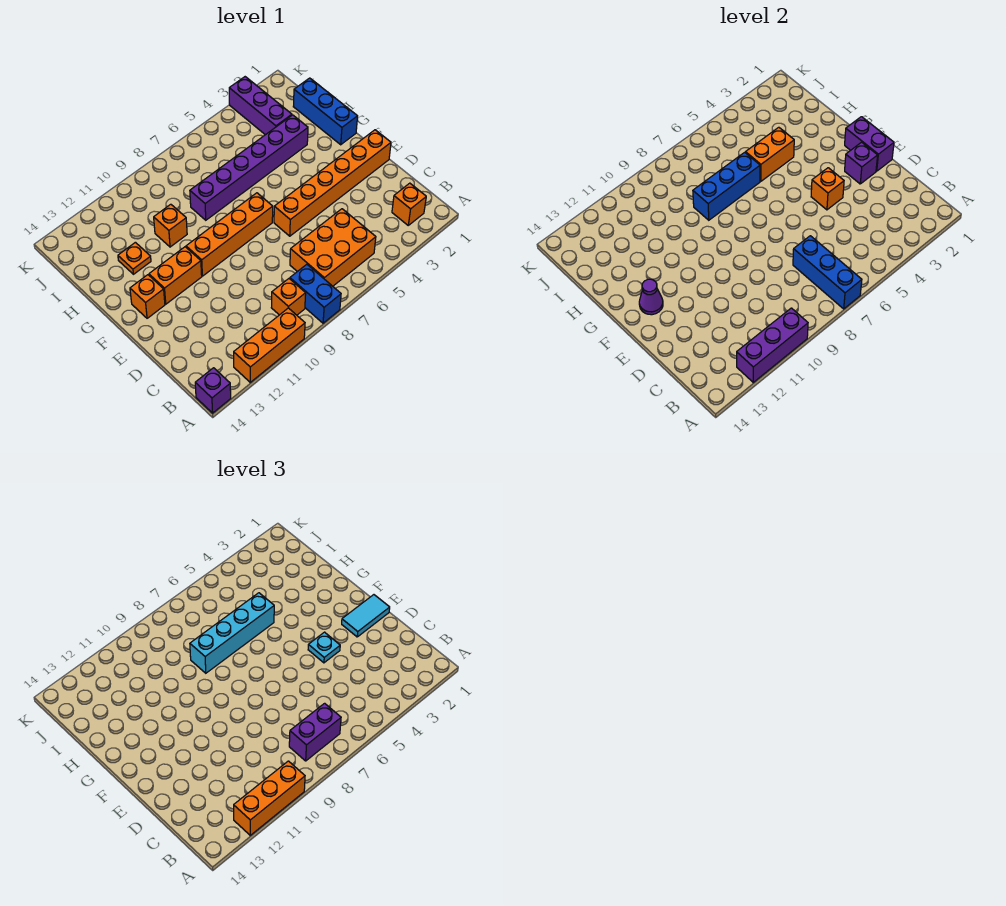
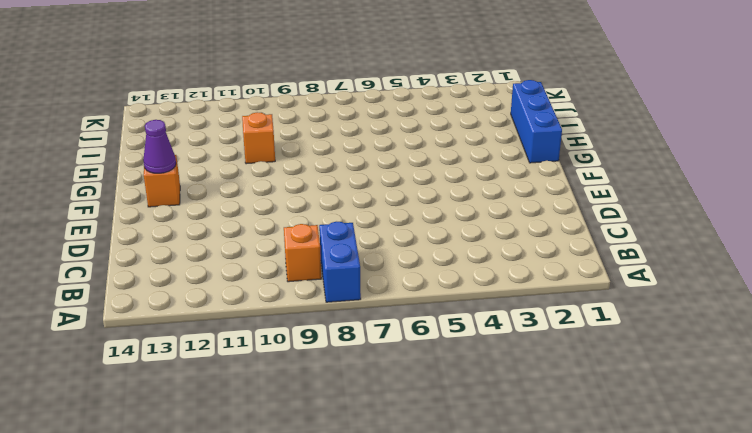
none -> orange brick A10:A12 level 1
none -> purple brick A14 level 1
none -> orange brick B2 level 1

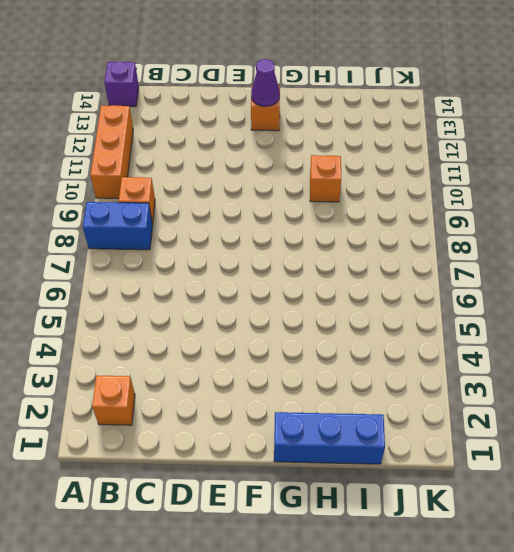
none -> orange brick B5:C7 level 1
none -> orange brick E1:E6 level 1
none -> orange brick F7:F10 level 1

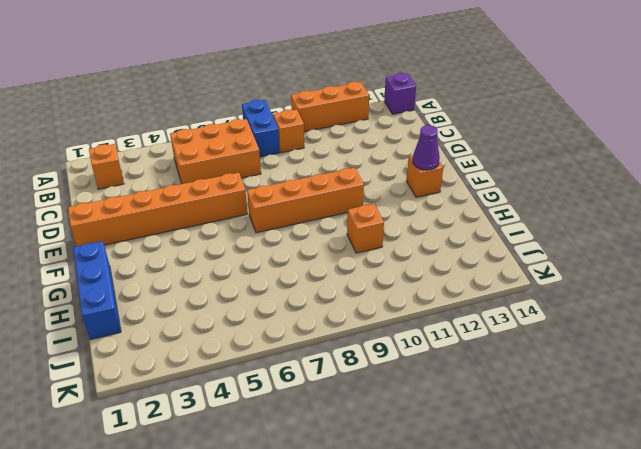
none -> orange brick F11:F12 level 1
none -> purple brick H3:H8 level 1
none -> orange plate H12 level 1

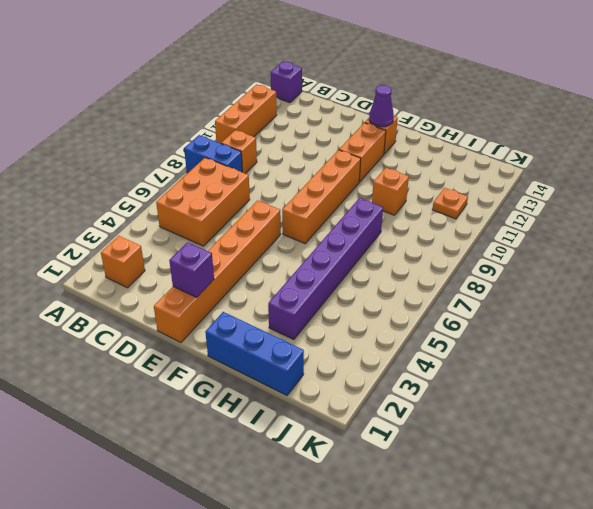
orange plate J11 level 1 -> orange plate H12 level 1
none -> purple brick I3:K3 level 1
none -> blue brick A7:C7 level 2
none -> purple brick A10:A12 level 2

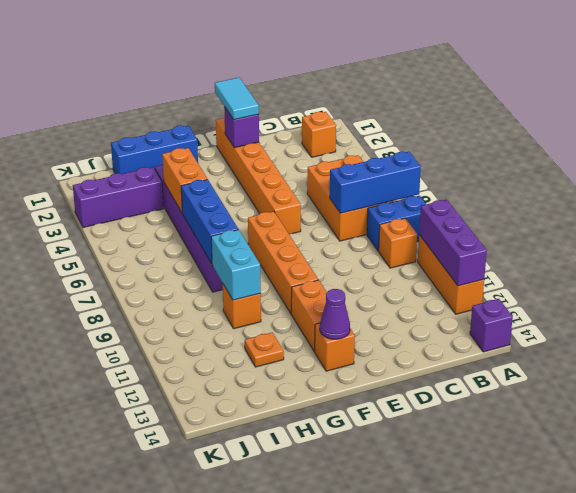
cyan brick H9:H10 level 2 -> none
none -> purple brick E1:F1 level 2
none -> orange brick E4 level 2
none -> orange brick A10:A12 level 3

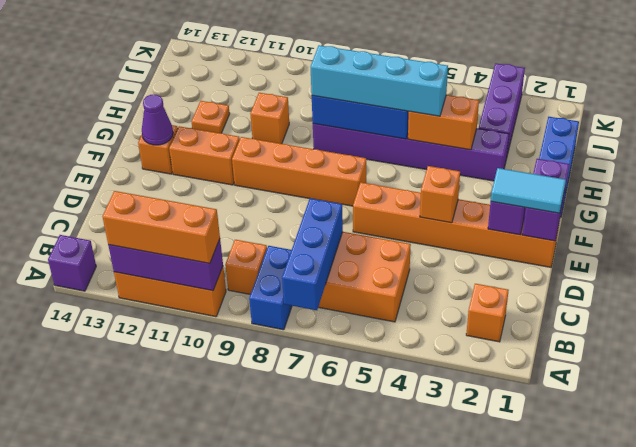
none -> purple brick B7:B8 level 3
none -> cyan plate E4 level 3

